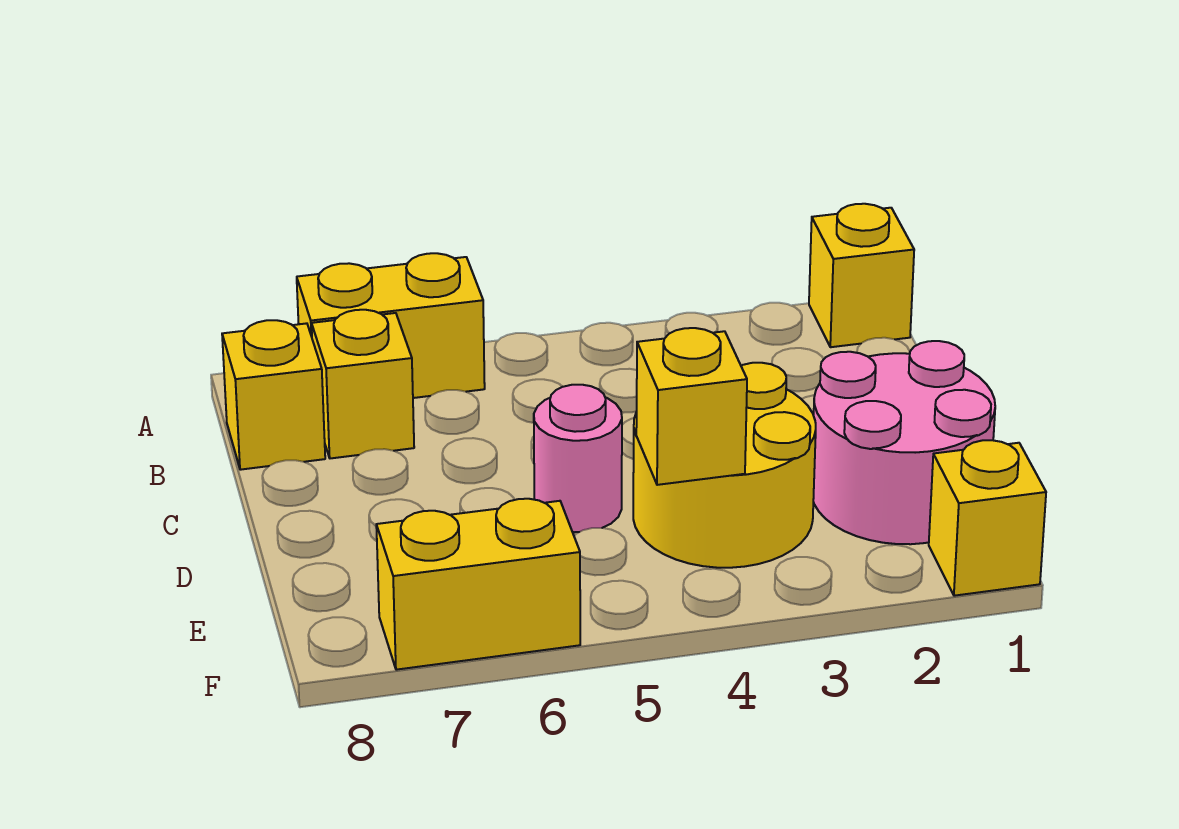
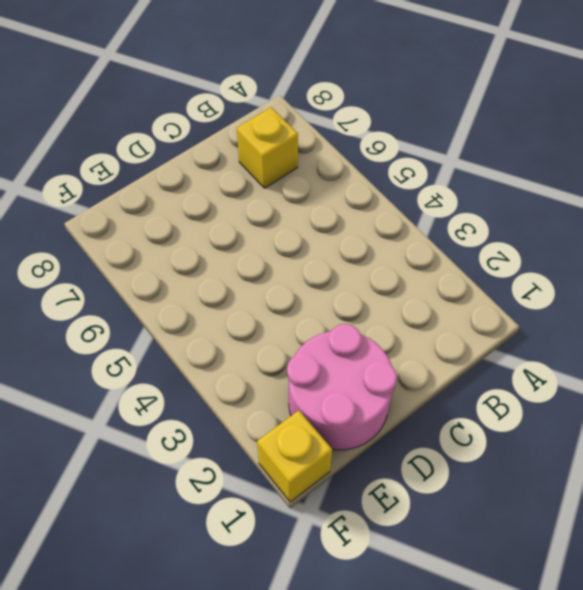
none -> yellow brick A1 level 1
none -> yellow brick A6:A7 level 1

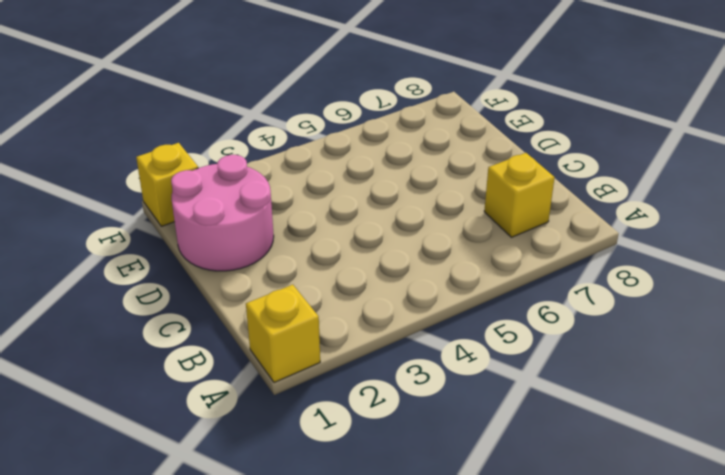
none -> yellow brick A6:A7 level 1
none -> yellow brick B8 level 1

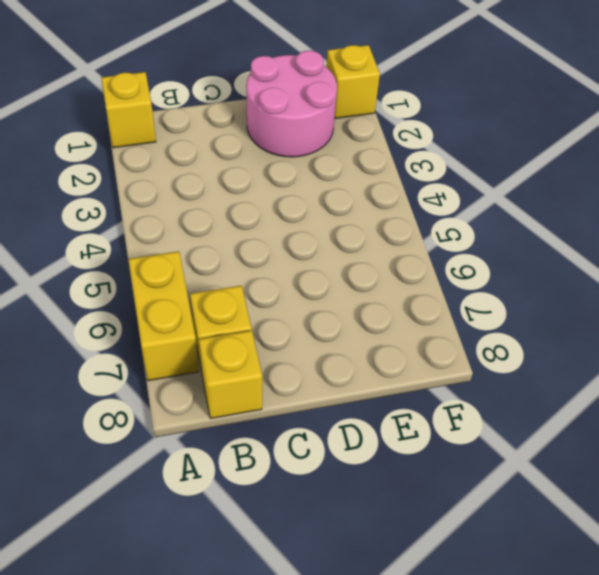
none -> yellow round brick D3:E4 level 1
none -> pink round brick D5 level 1

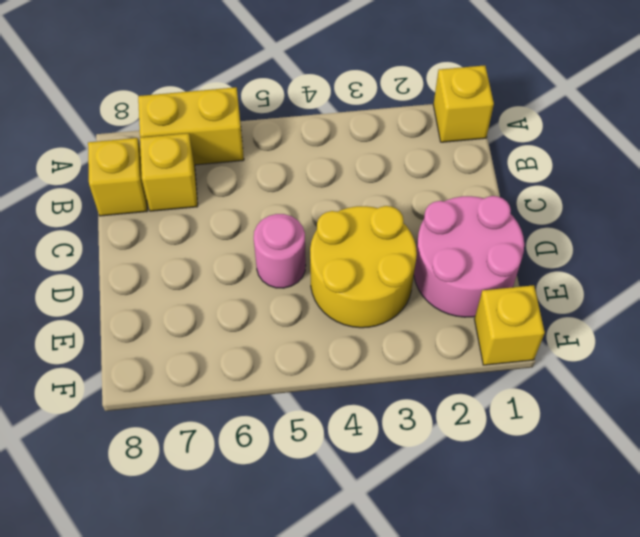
none -> yellow brick F6:F7 level 1
none -> yellow brick E4 level 2

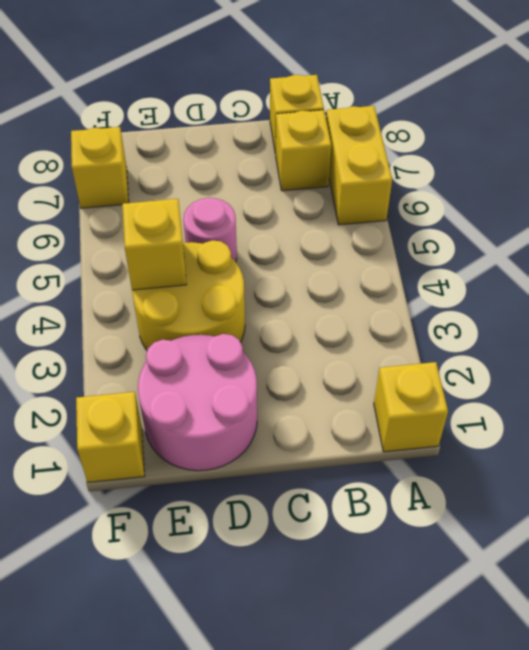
yellow brick F7 level 1 -> yellow brick F6:F7 level 1

